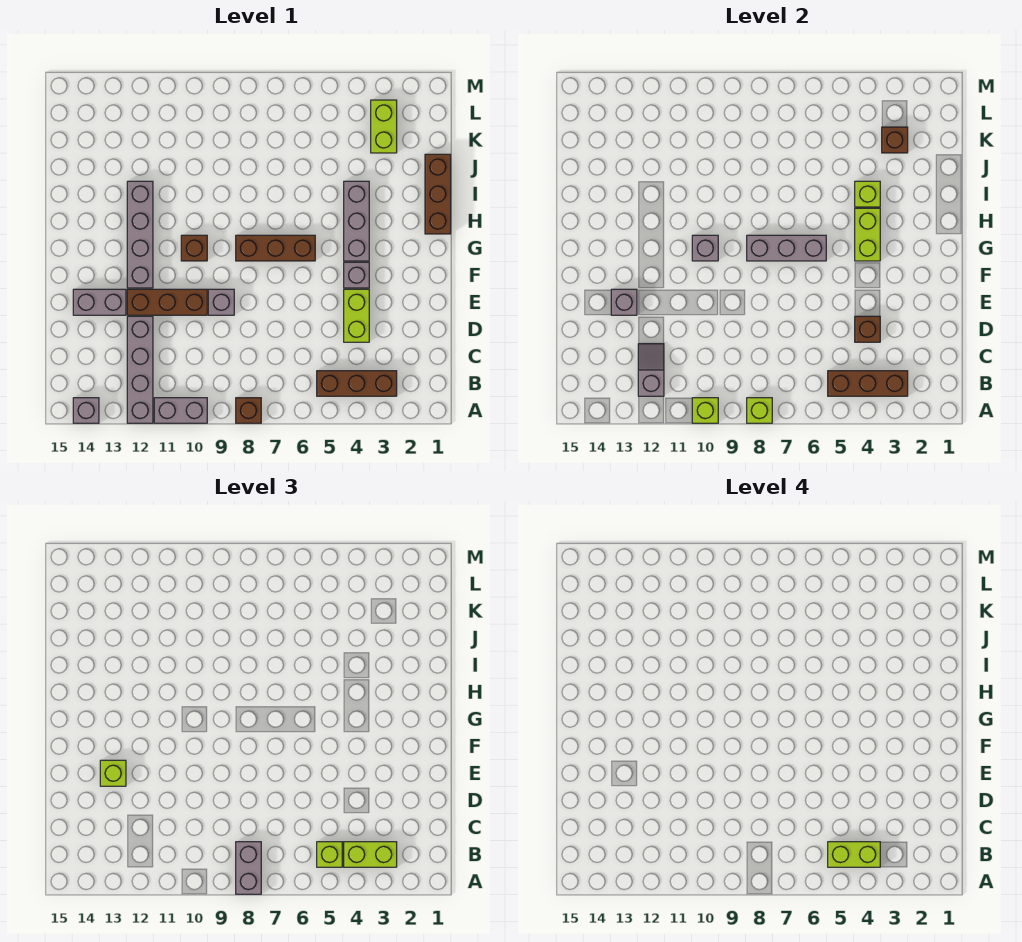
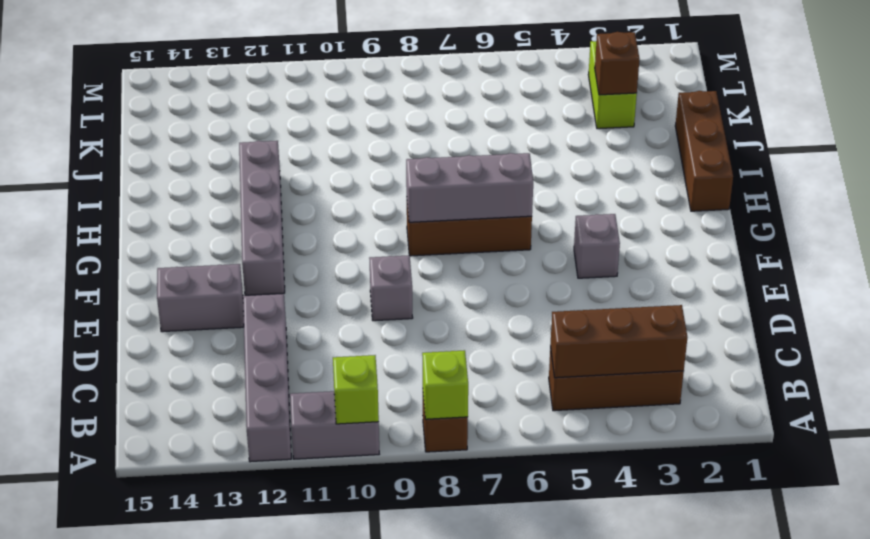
none -> grey brick A14 level 1
none -> lime brick D4:E4 level 1
none -> brown brick E10:E12 level 1
none -> grey brick G4:I4 level 1

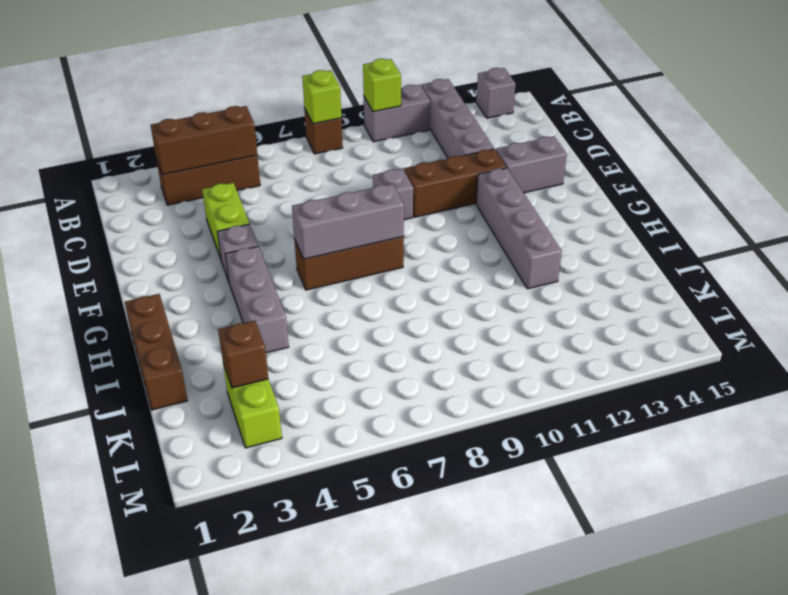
none -> brown brick G10 level 1
none -> grey slope B12:C12 level 2 top B
none -> brown brick D4 level 2
none -> grey brick E13 level 2

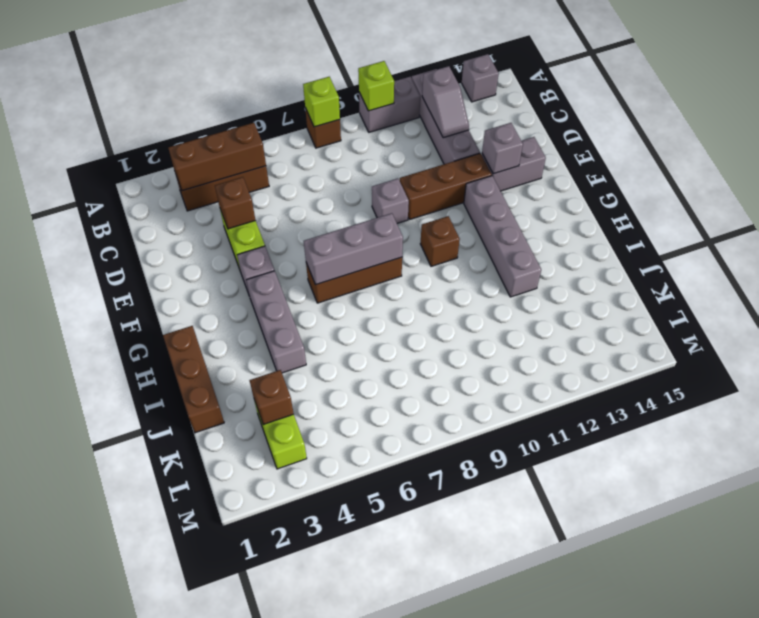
none -> lime brick G4:H4 level 2
none -> grey brick G10 level 2
none -> lime brick I4 level 2
none -> grey brick A8:B8 level 3

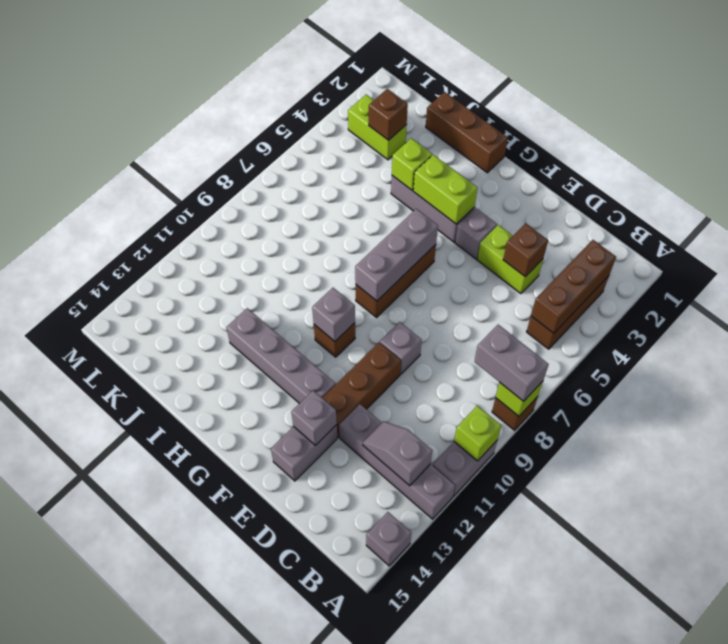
none -> lime brick B3:B4 level 3
none -> lime brick B5 level 3
none -> lime brick E13 level 3
none -> lime brick B4:B5 level 4

